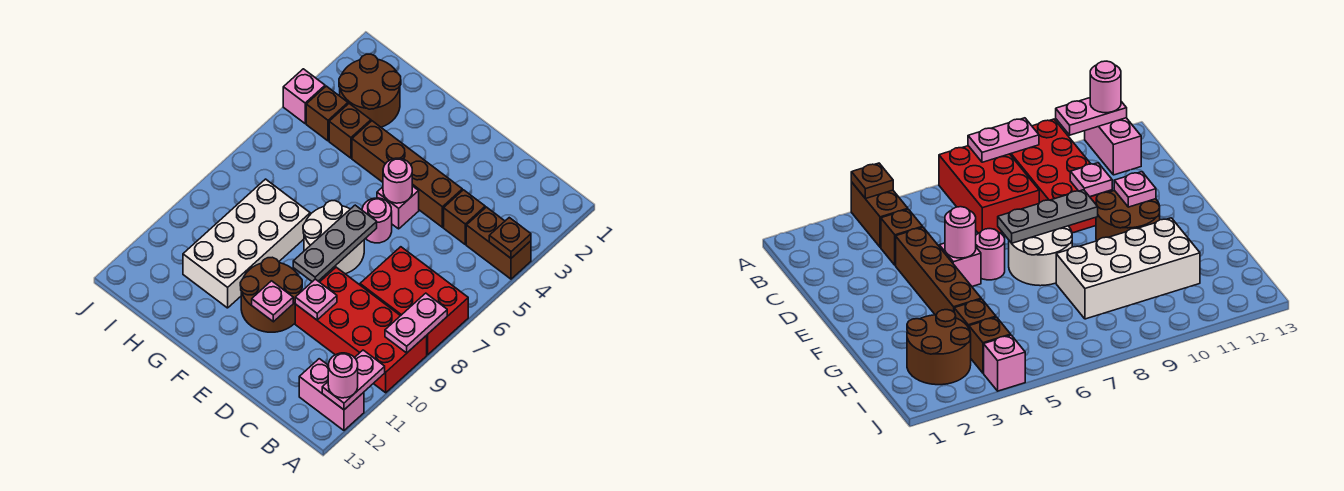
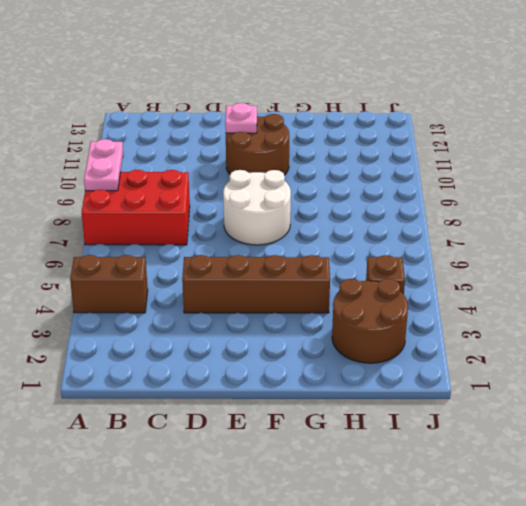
none -> red brick A9:D10 level 1
none -> pink brick A12:B12 level 1
none -> brown brick C4 level 1

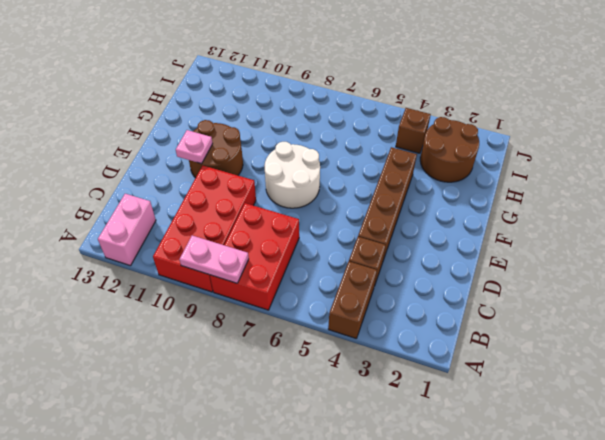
none -> pink brick E5 level 1
none -> pink round brick E6 level 1
none -> white brick G8:H11 level 1

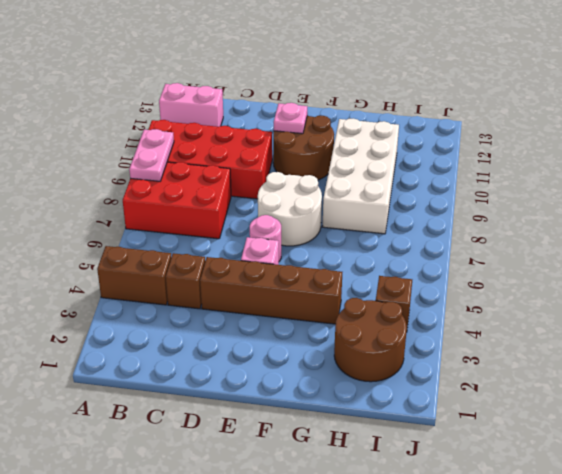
none -> brown brick H4 level 1
none -> pink brick J4 level 1
none -> brown plate A4 level 2

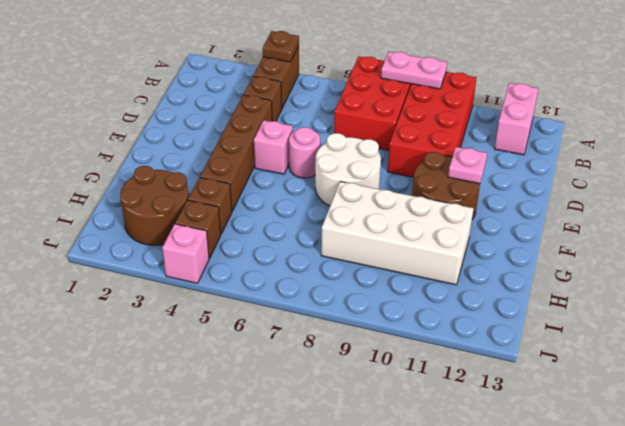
none -> pink plate A11:A12 level 2
none -> pink plate D10 level 2
none -> pink round brick E5 level 2

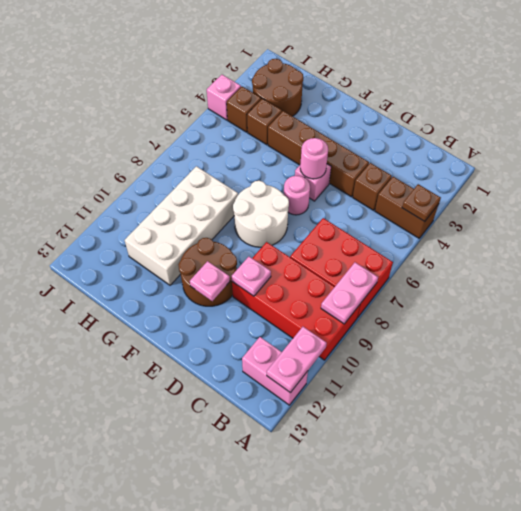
none -> grey plate E7:E9 level 2
none -> pink round brick A12 level 3

